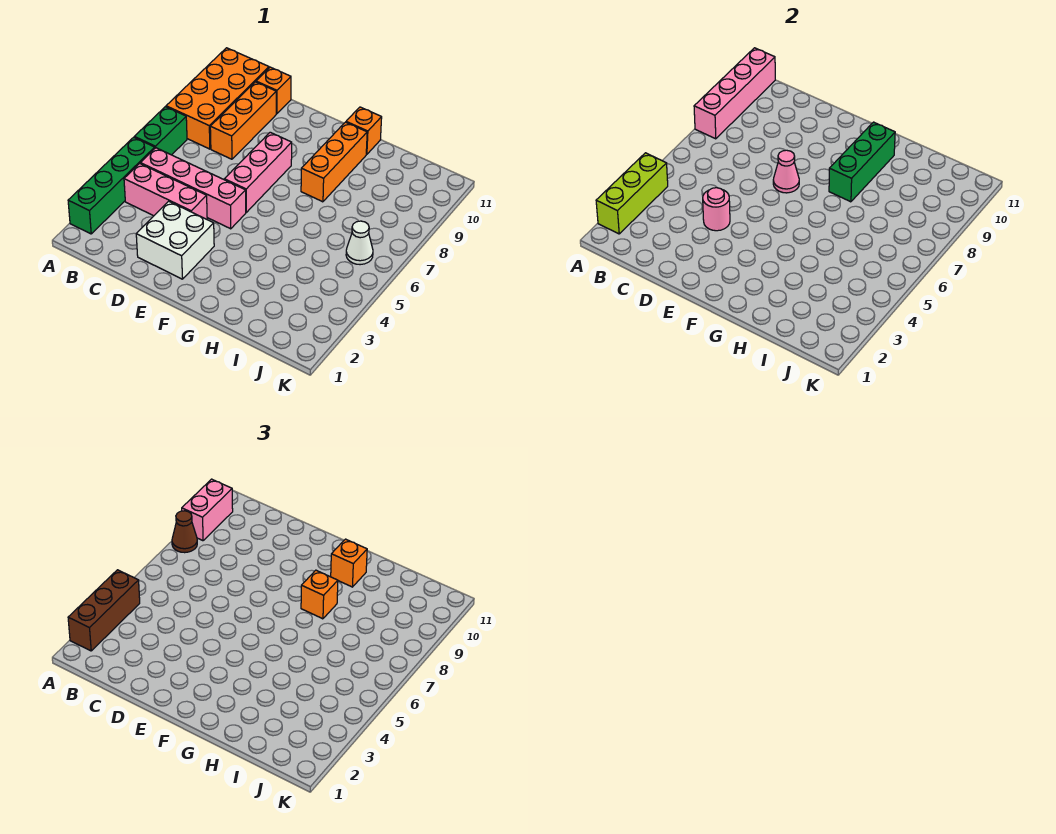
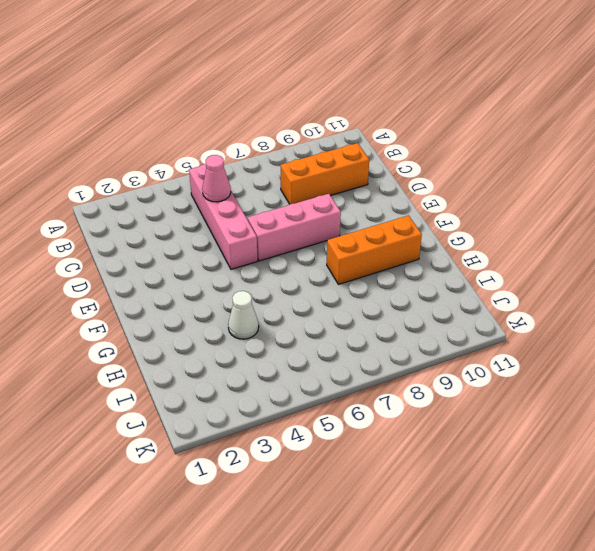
pink cone C5 level 2 -> pink cone E7 level 2
white cone H4 level 1 -> white cone J6 level 1
none -> green brick A2:A5 level 1
none -> green brick A6:A7 level 1
none -> orange brick A8:B11 level 1

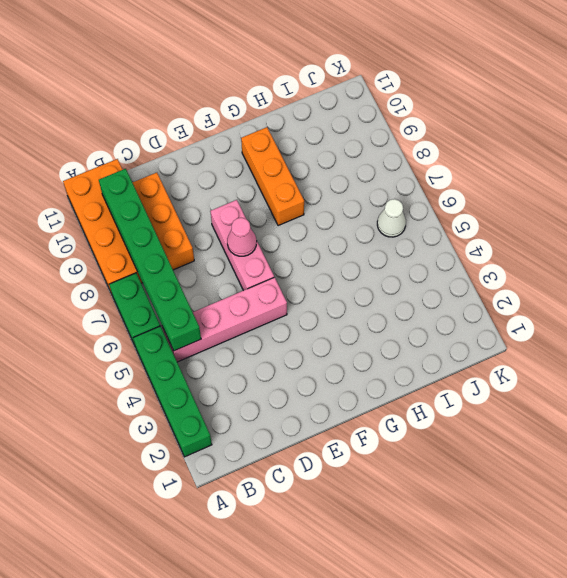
green brick B5:B10 level 2 -> none
none -> pink brick B4:D4 level 1
none -> orange brick C11 level 1
none -> white brick D2:E3 level 1

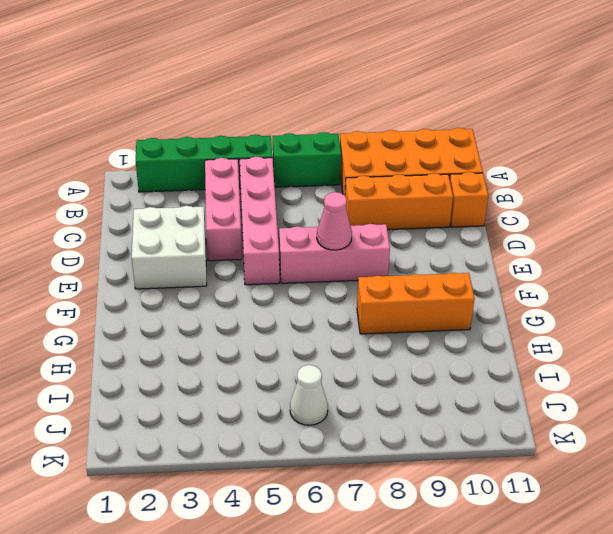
none -> orange brick G11 level 1
none -> lime brick A2:A4 level 2
none -> pink brick A8:A11 level 2

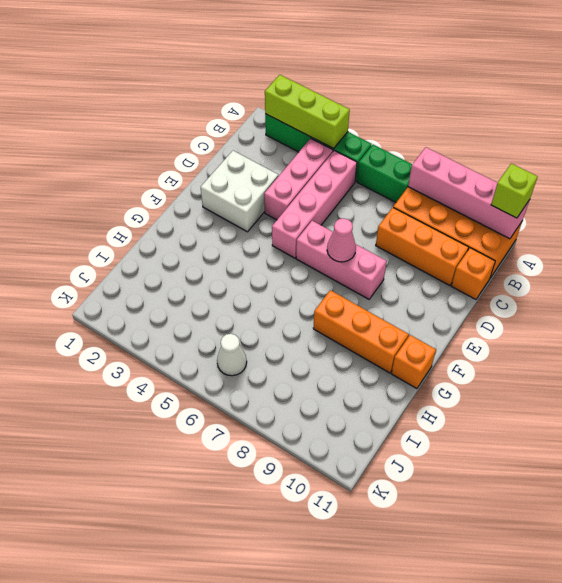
lime brick A11 level 3 -> none
none -> pink round brick D4 level 2
none -> green brick G8:G10 level 2
none -> brown brick A2:A4 level 3

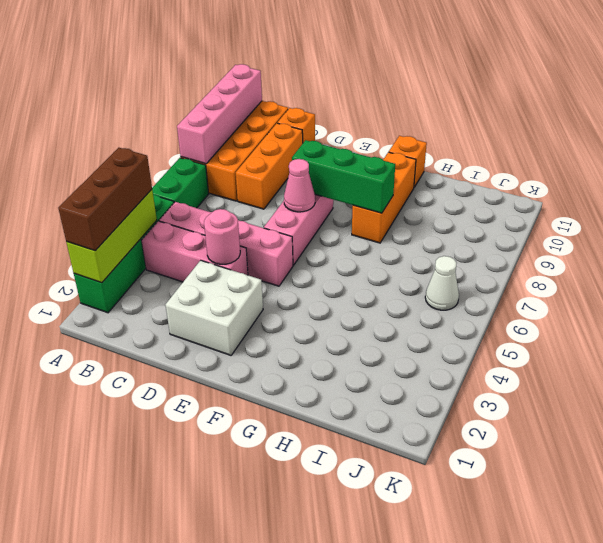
green brick E8:G8 level 2 -> green brick G8:G10 level 2
none -> brown cone A8 level 3
none -> pink brick A9:A10 level 3
none -> orange brick G8 level 3

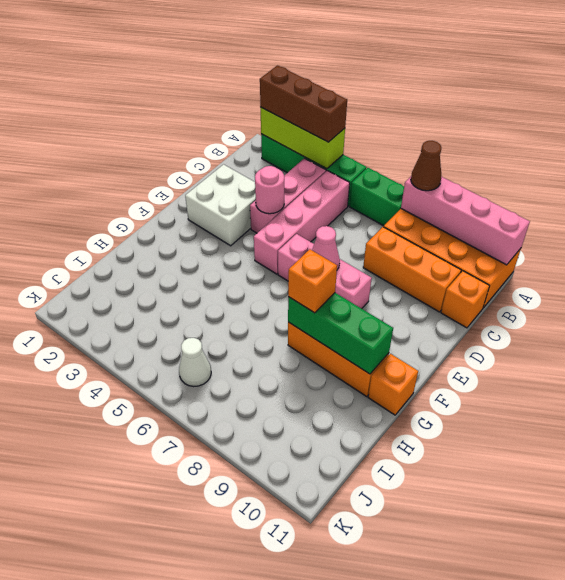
none -> pink brick A9:A10 level 3
none -> orange brick G10 level 3

